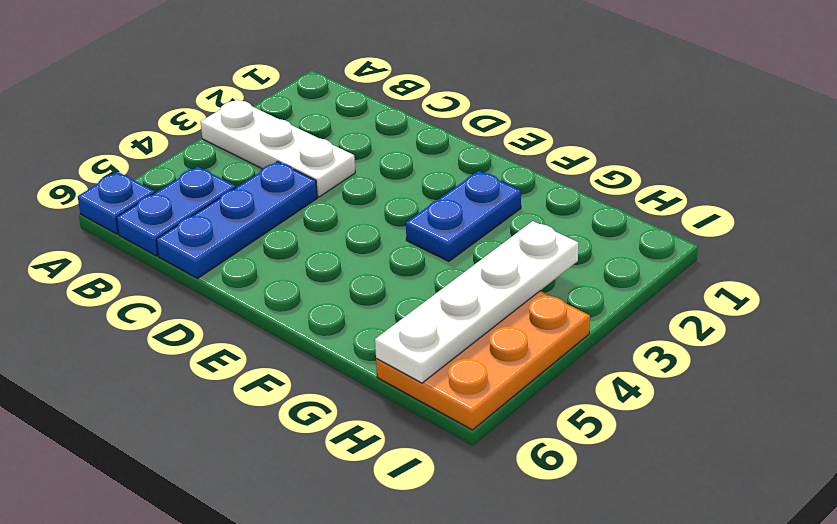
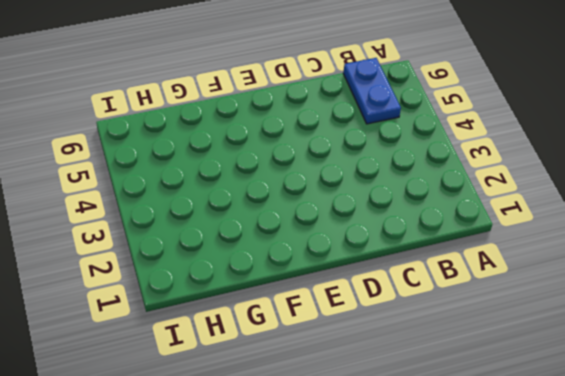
none -> white plate A3:C3 level 1
none -> blue plate A6 level 1

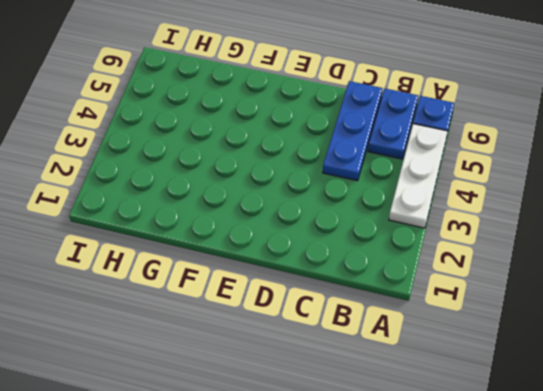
white plate A3:A5 level 1 -> white plate A3:C3 level 1
none -> blue plate F2:F3 level 1
none -> orange plate H4:I6 level 1

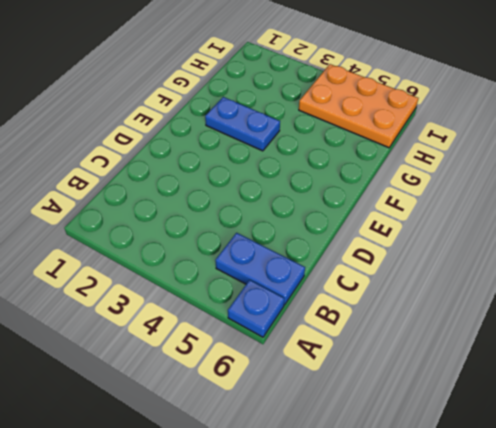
none -> white plate A3:C3 level 1
none -> blue plate C4:C6 level 1

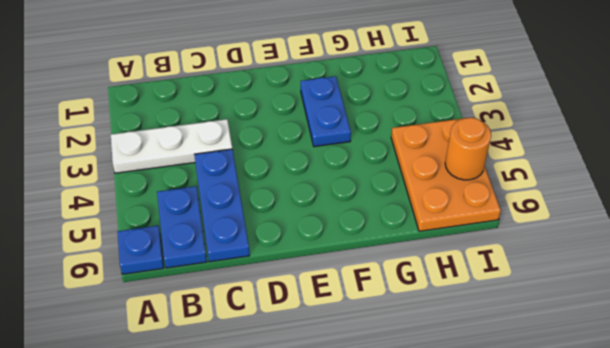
orange round brick I5 level 2 -> none
none -> white plate H3:H6 level 2

